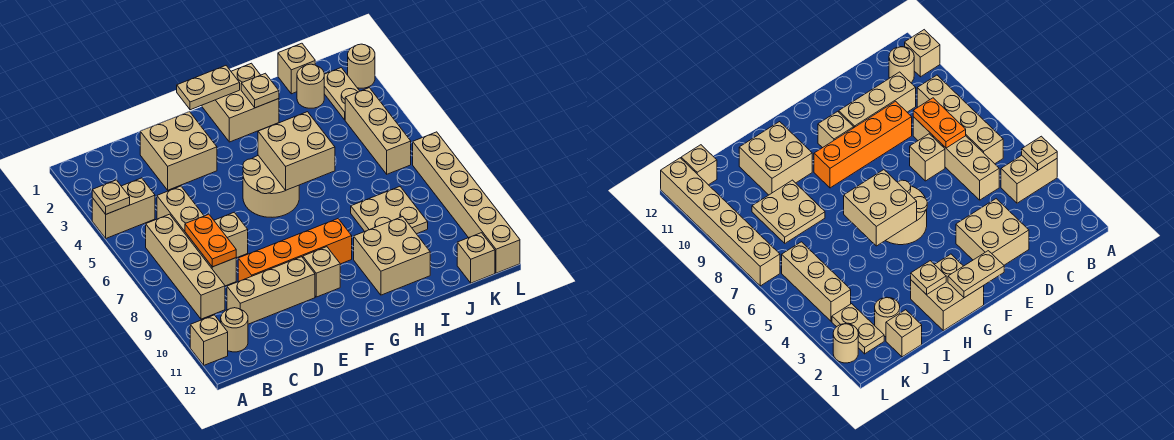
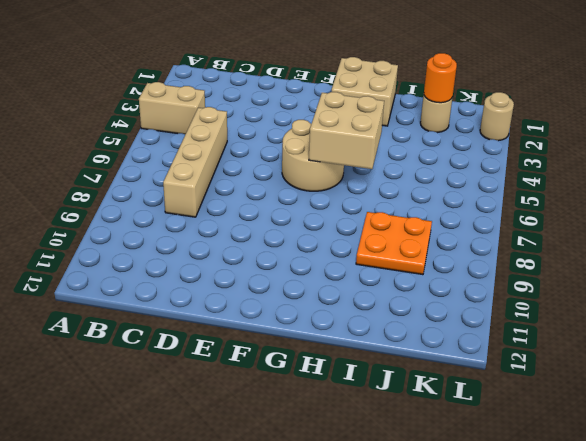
orange plate I8:J9 level 1 -> tan plate I8:J9 level 1
orange round brick J2 level 2 -> none
none -> tan brick A11 level 1
none -> tan brick B6:B9 level 1
none -> tan round brick B11 level 1

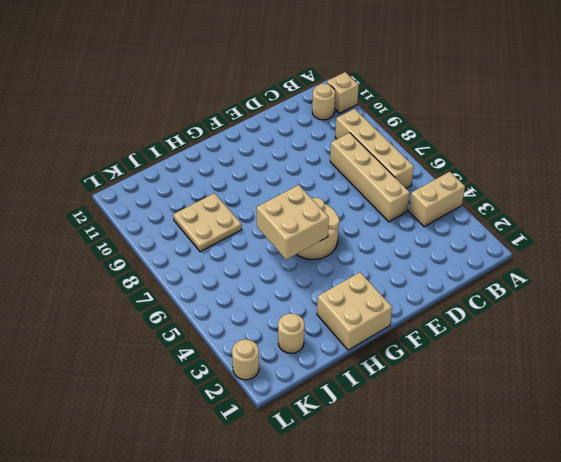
none -> tan brick C10:E10 level 1
none -> tan brick D2:E3 level 1
none -> tan brick D7 level 1

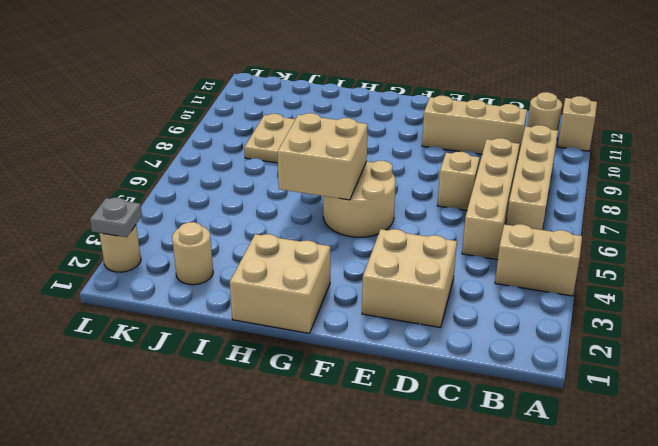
grey plate L2 level 2 -> none
none -> orange brick D9:G9 level 1
none -> tan brick F10 level 1
none -> tan brick H10:I11 level 1

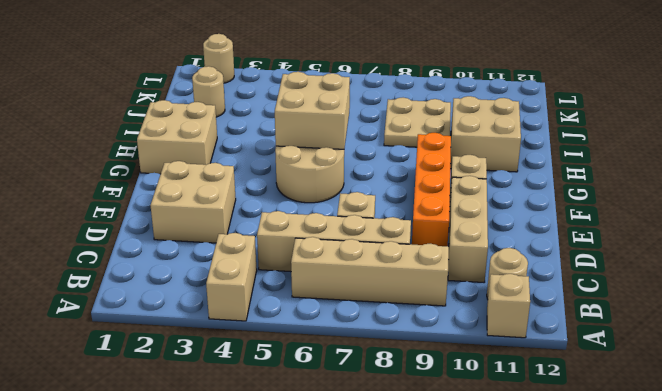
none -> tan brick J1 level 1
none -> tan plate K2:K3 level 1
none -> tan brick K4:K6 level 1

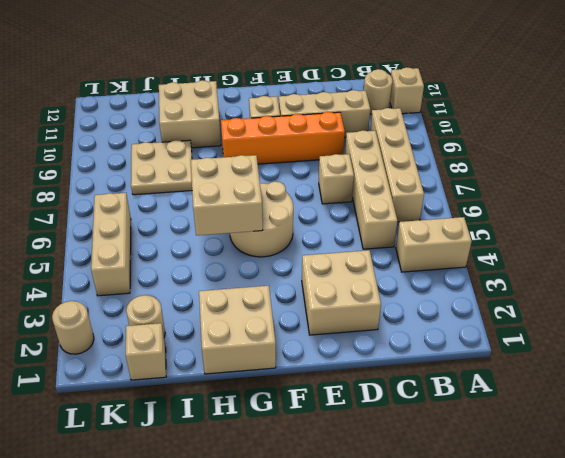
none -> tan plate K2:K3 level 1
none -> tan brick K12 level 1
none -> tan brick L7:L12 level 1

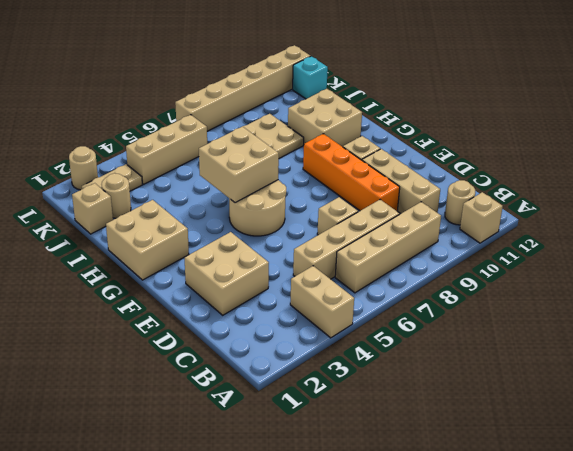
cyan brick K12 level 1 -> tan brick K12 level 1
none -> tan plate A4 level 2
none -> orange plate C7:C8 level 2
none -> tan plate F1:G1 level 2

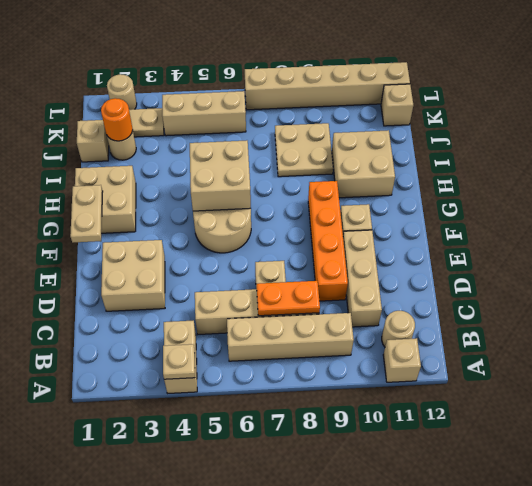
orange round brick J2 level 2 -> none
none -> tan plate H2 level 2

